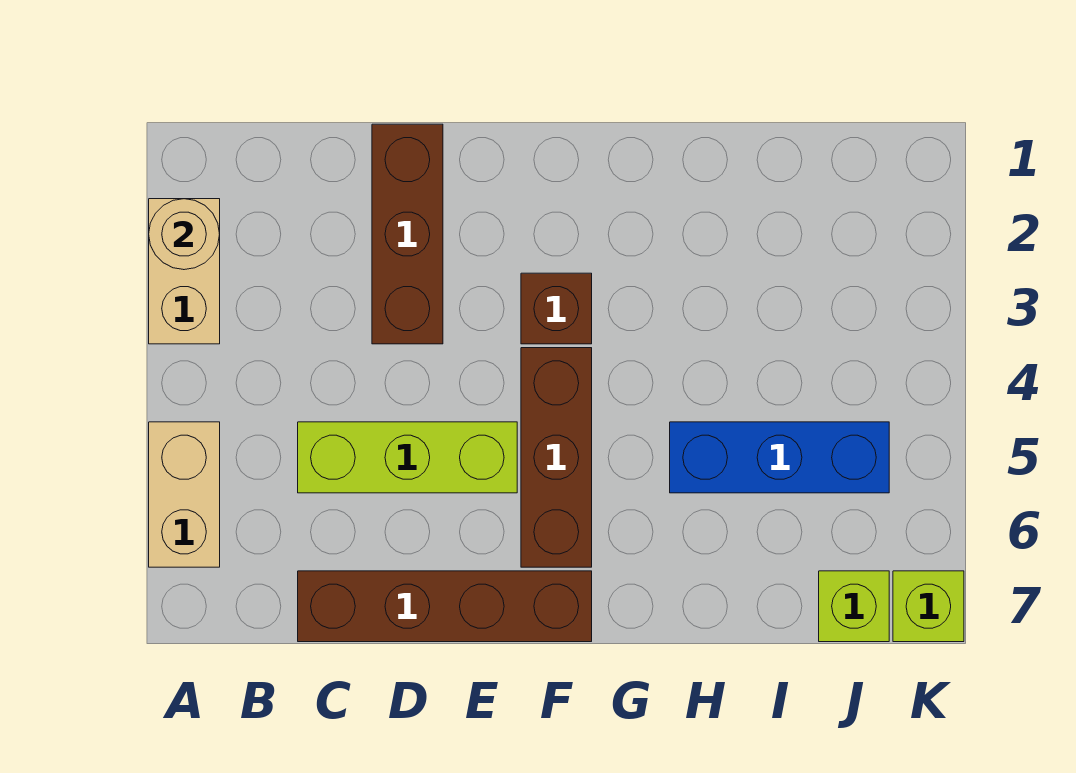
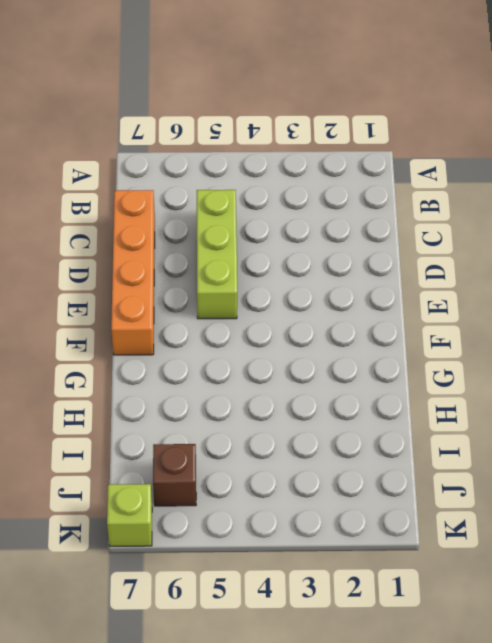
orange brick C7:F7 level 1 -> brown brick C7:F7 level 1
brown brick J6 level 1 -> brown brick F3 level 1
none -> tan brick A2:A3 level 1
none -> tan brick A5:A6 level 1

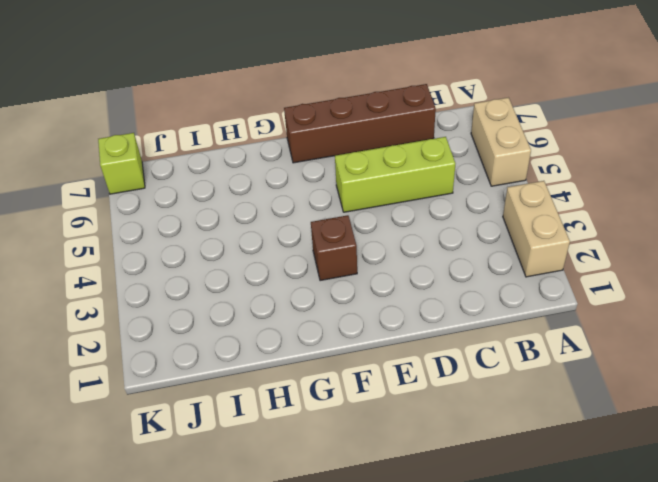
none -> brown brick D1:D3 level 1
none -> brown brick F4:F6 level 1

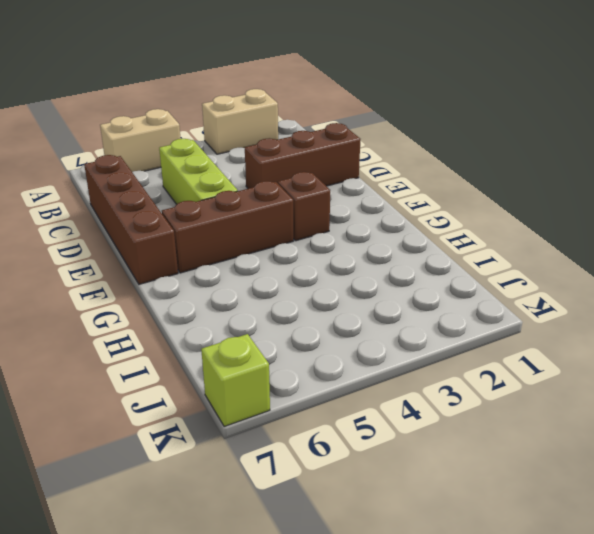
none -> blue brick H5:J5 level 1
none -> lime brick J7 level 1

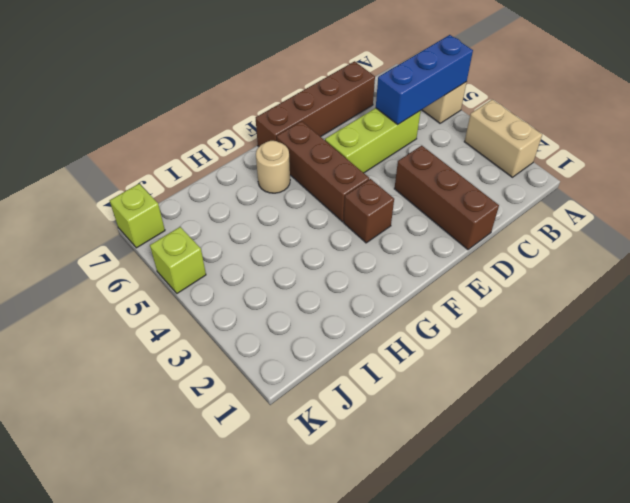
blue brick A5:C5 level 2 -> blue brick H5:J5 level 1
tan round brick G6 level 1 -> tan round brick A2 level 2
lime brick K5 level 1 -> lime brick J7 level 1

